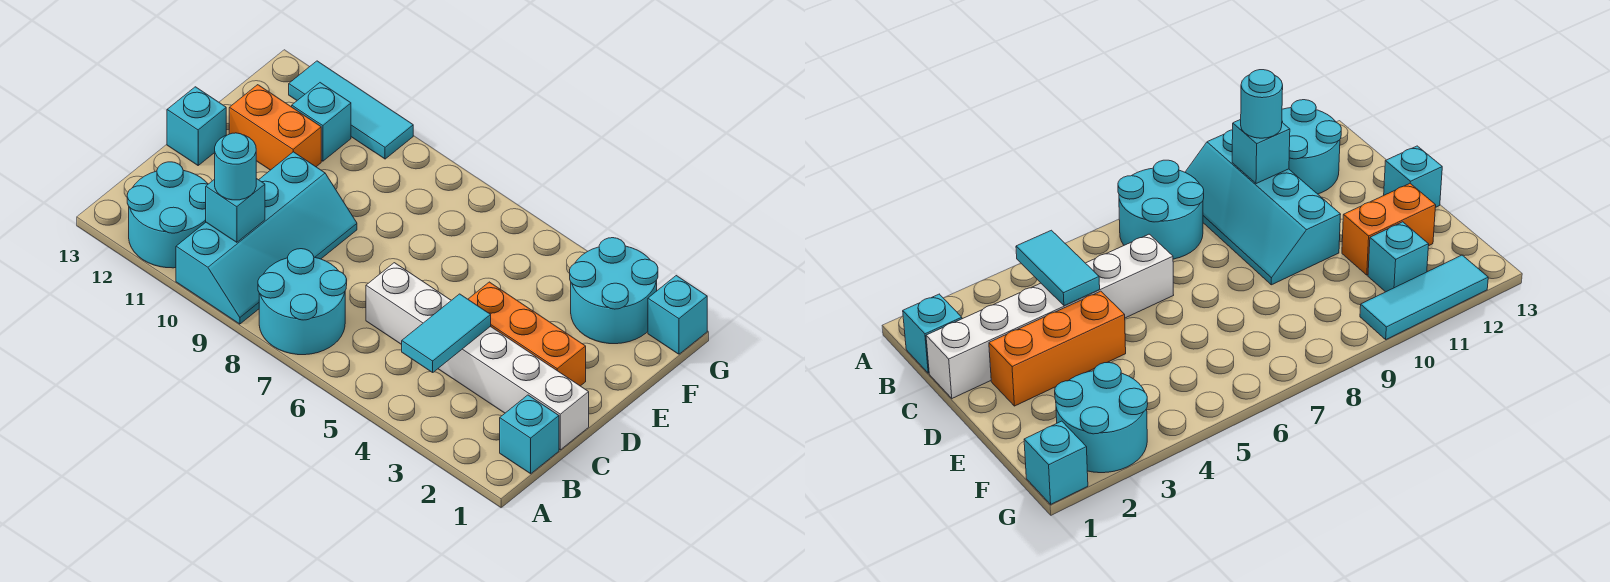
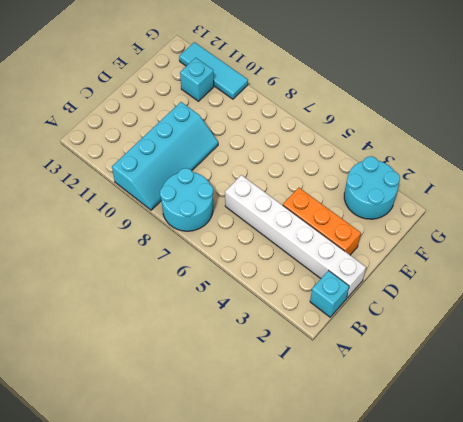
none -> cyan round brick A11:B12 level 1
none -> cyan brick D13 level 1
none -> orange brick E11:E12 level 1

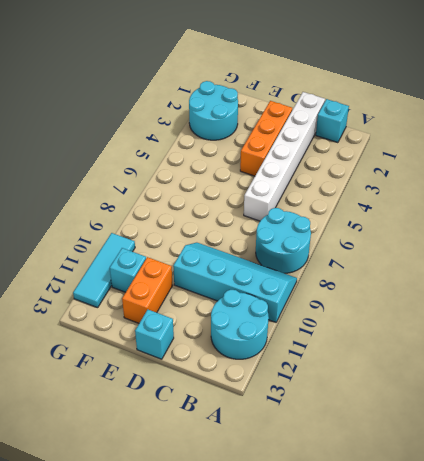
none -> cyan brick G1 level 1
none -> cyan tile B4:C4 level 2
none -> cyan brick B10 level 2

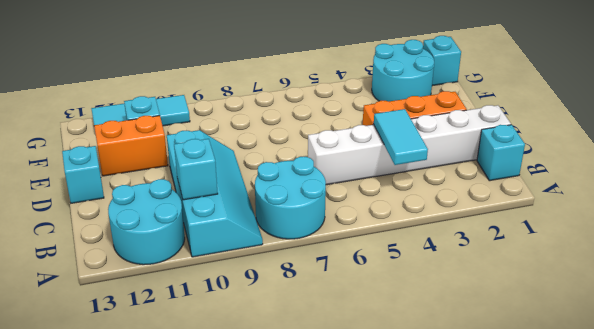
none -> cyan round brick B10 level 3

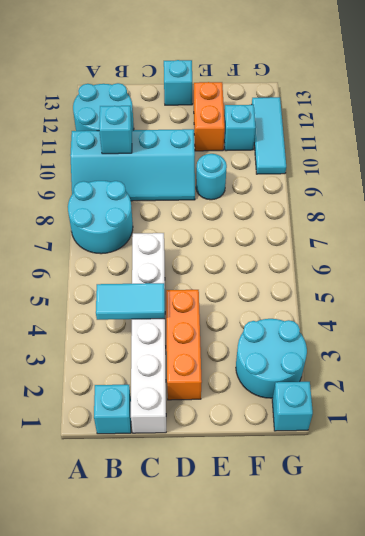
cyan round brick E9 level 1 -> cyan round brick B10 level 3

